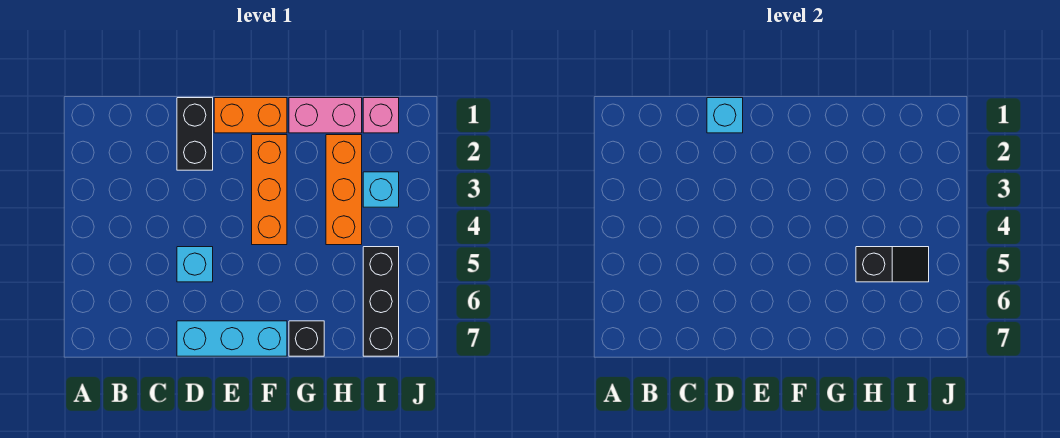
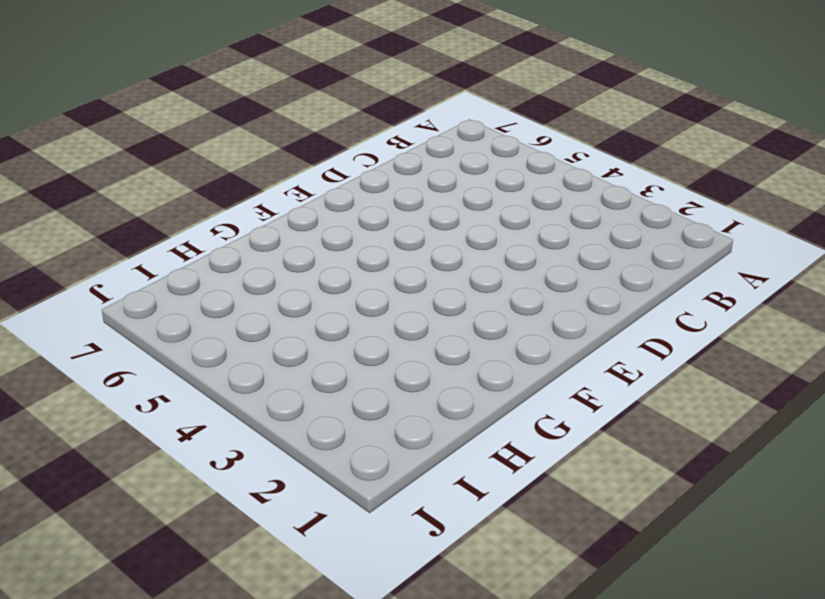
none -> black brick D1:D2 level 1
none -> cyan brick D5 level 1
none -> cyan brick D7:F7 level 1

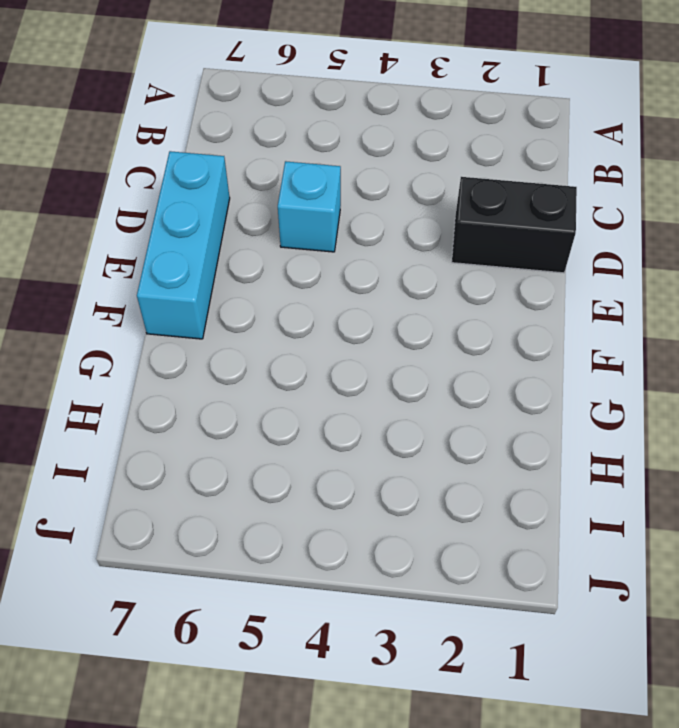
none -> orange brick E1:F1 level 1
none -> orange brick F2:F4 level 1
none -> pink brick G1:H1 level 1

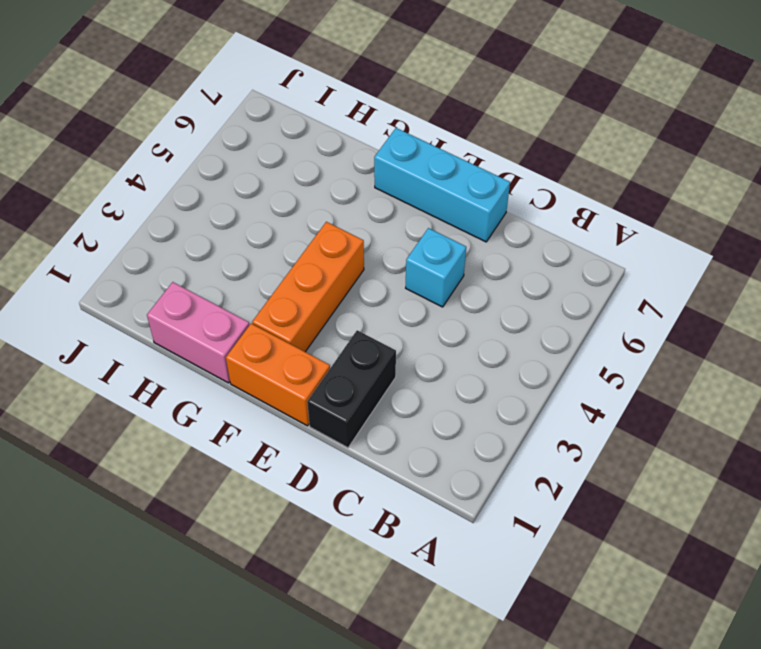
none -> black brick G7 level 1
none -> orange brick H2:H4 level 1
none -> pink brick I1 level 1

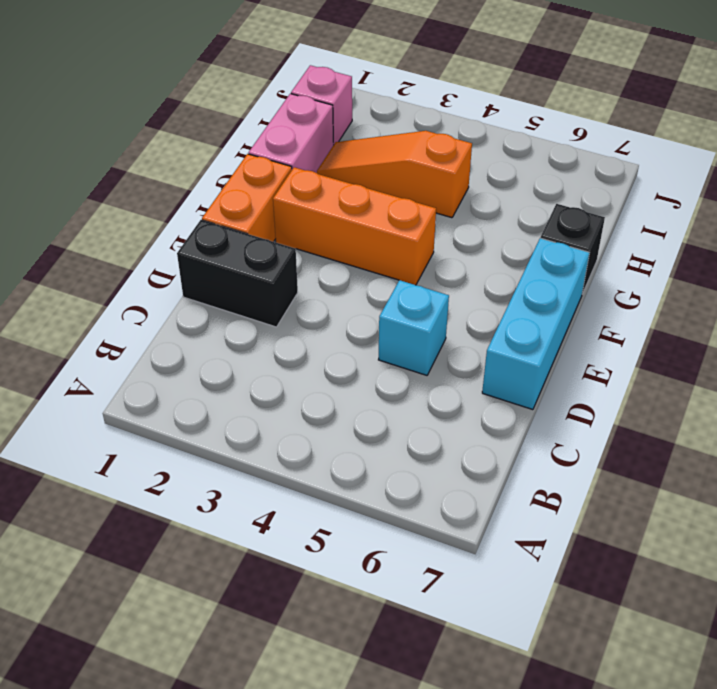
orange slope H2:H4 level 1 top 4 -> orange brick H2:H4 level 1
none -> cyan brick I3 level 1
none -> black brick I5:I7 level 1
none -> cyan brick D1 level 2

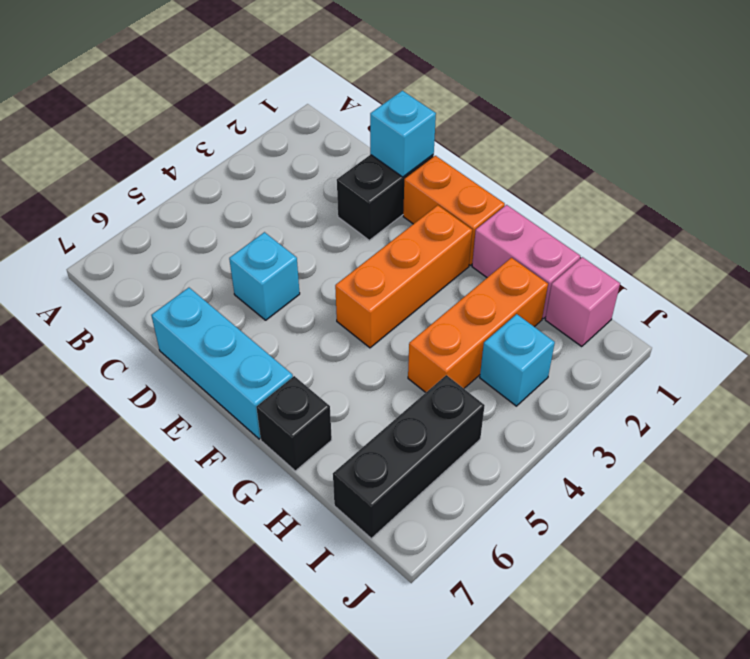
none -> black slope H5:I5 level 2 top H

